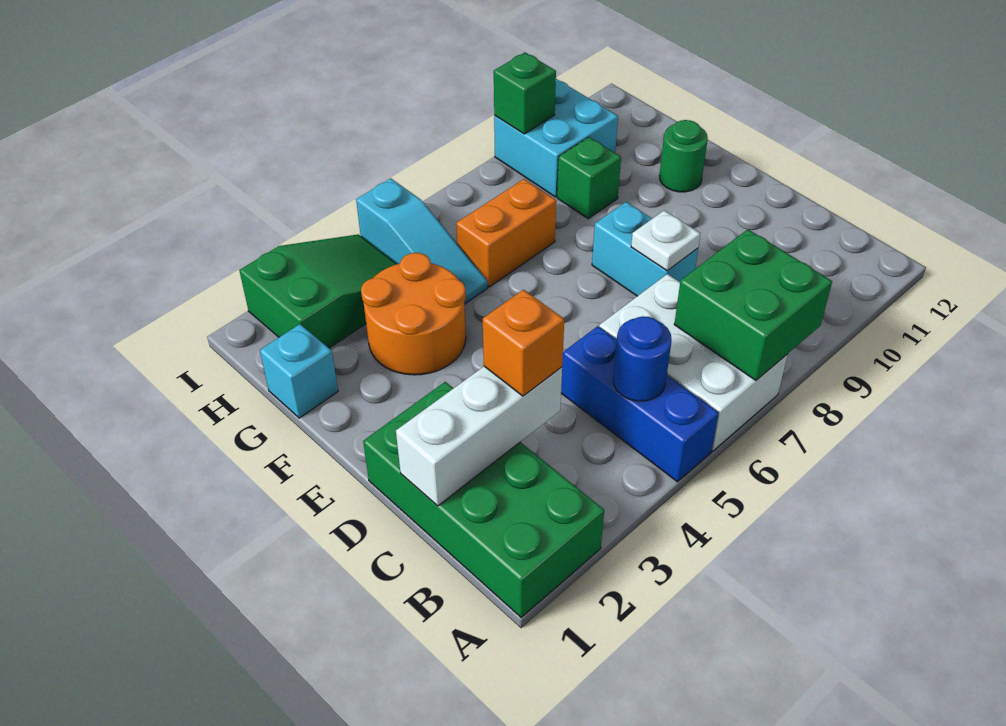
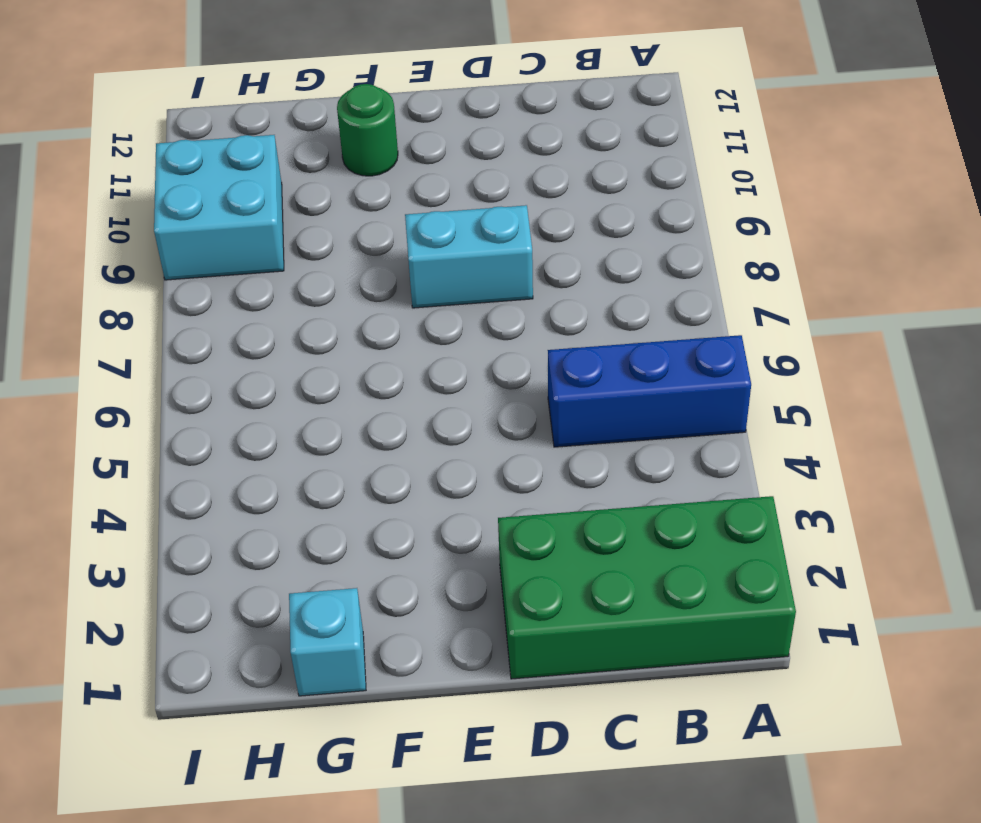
none -> white brick A6:C7 level 1
none -> orange round brick F3:G4 level 1
none -> cyan slope G5:I5 level 1 top I

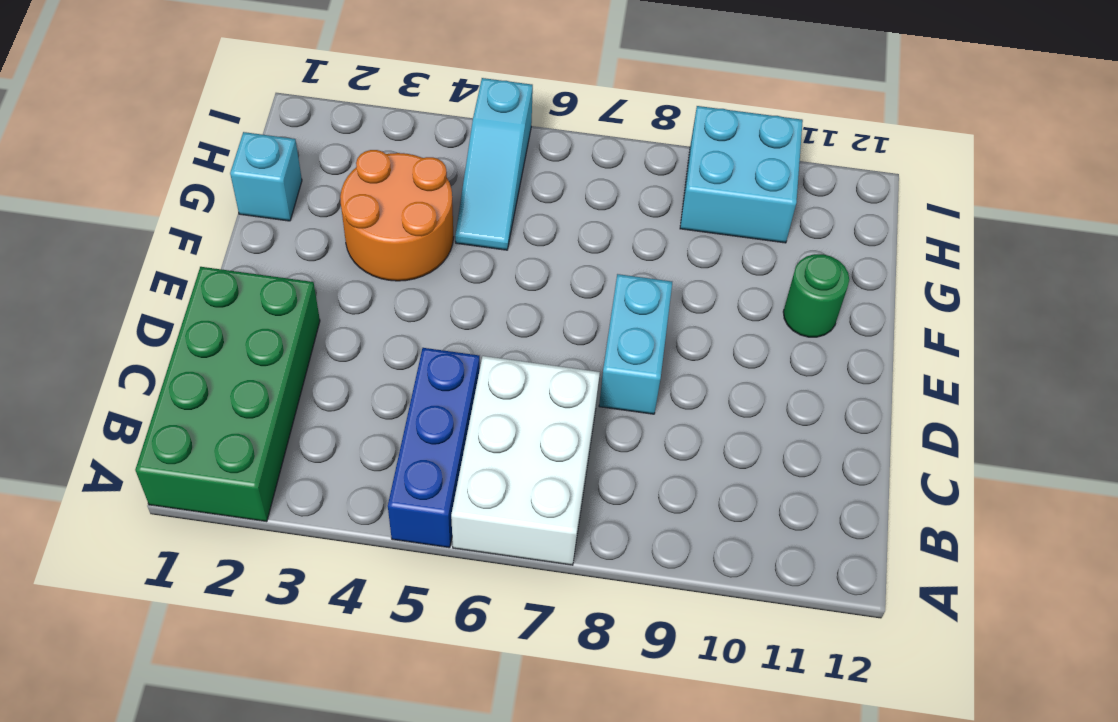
none -> orange brick G6:G7 level 1
none -> green brick G9 level 1
none -> green slope H2:I4 level 1 top 2

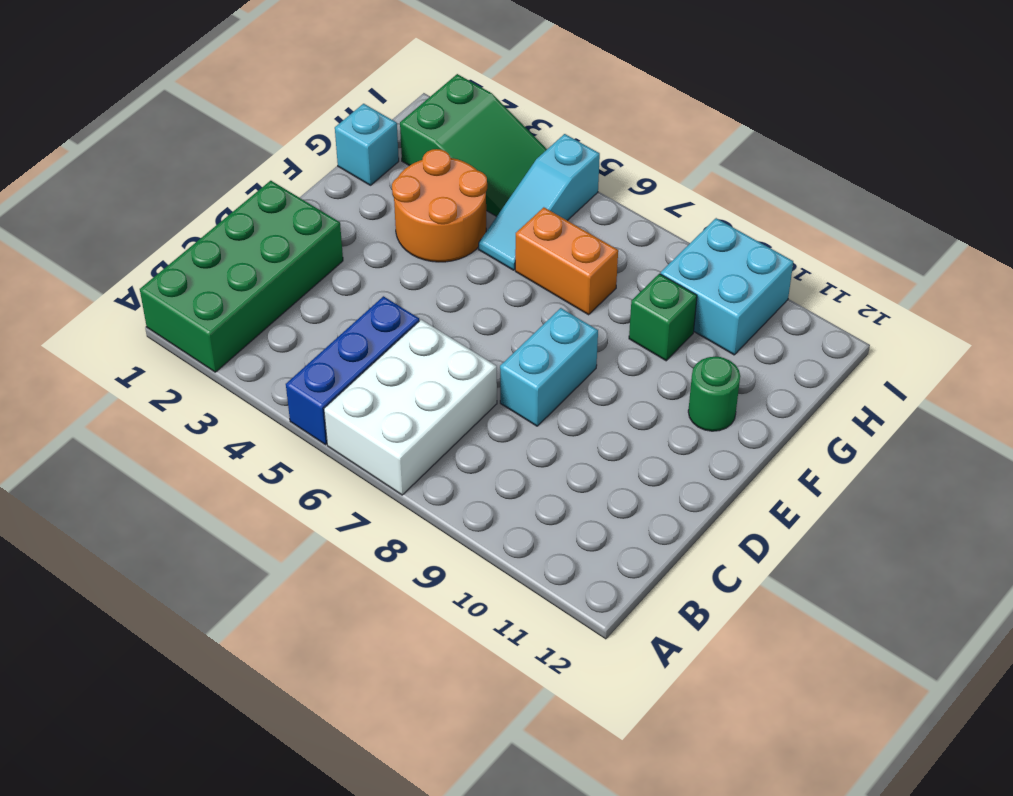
none -> green brick A7:B8 level 2
none -> blue round brick B5 level 2
none -> white brick C1:C3 level 2

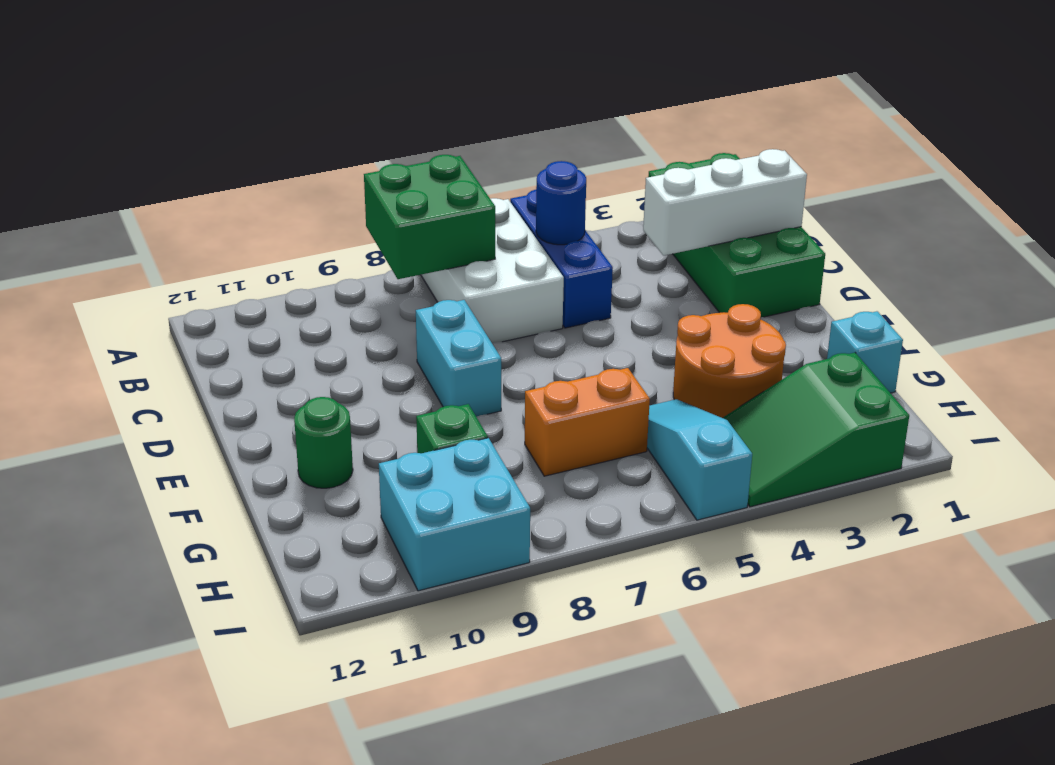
none -> white plate D8 level 2
none -> green brick I9 level 2
none -> orange brick C3 level 3

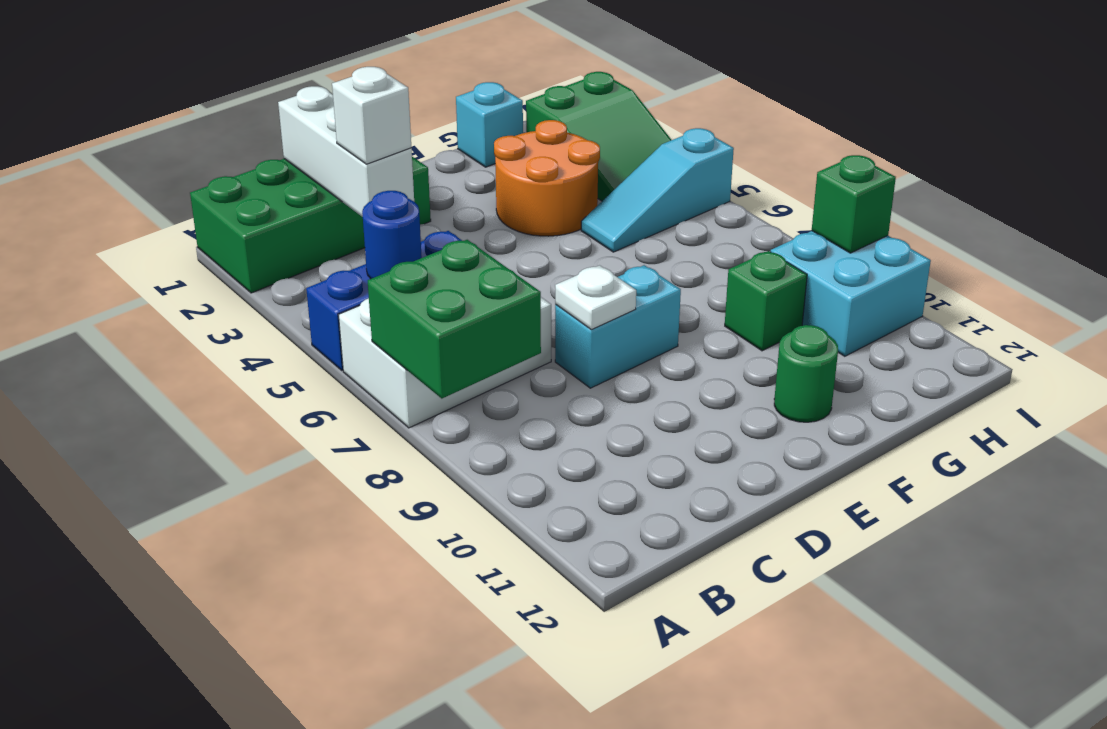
white brick C3 level 3 -> orange brick C3 level 3
none -> orange brick G6:G7 level 1

